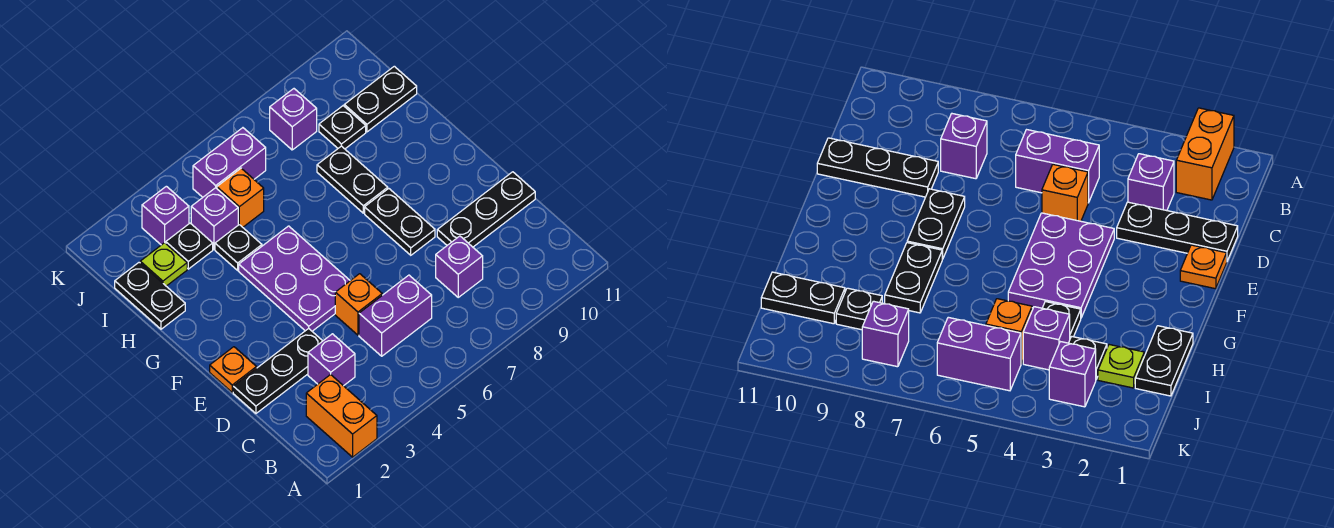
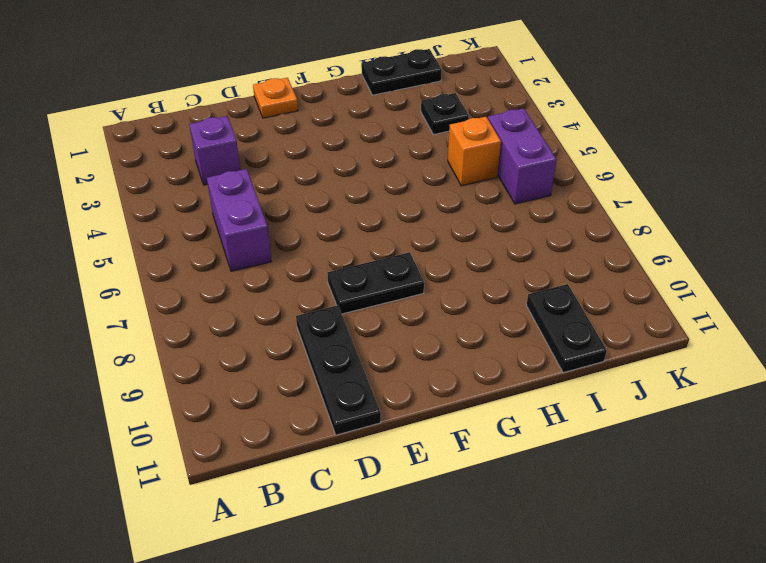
none -> orange brick A2:B2 level 1
none -> purple brick C8 level 1
none -> black plate D1:D3 level 1

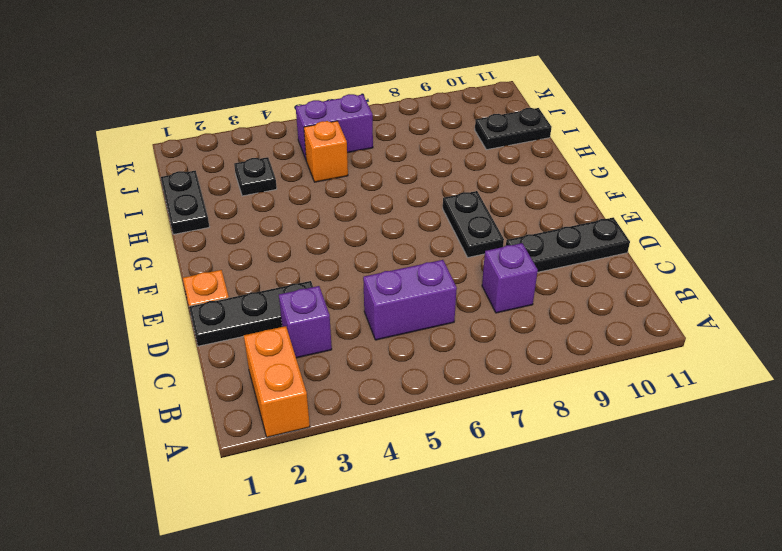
none -> orange brick D5 level 1
none -> purple plate E4:G5 level 1
none -> black plate G8:H8 level 1

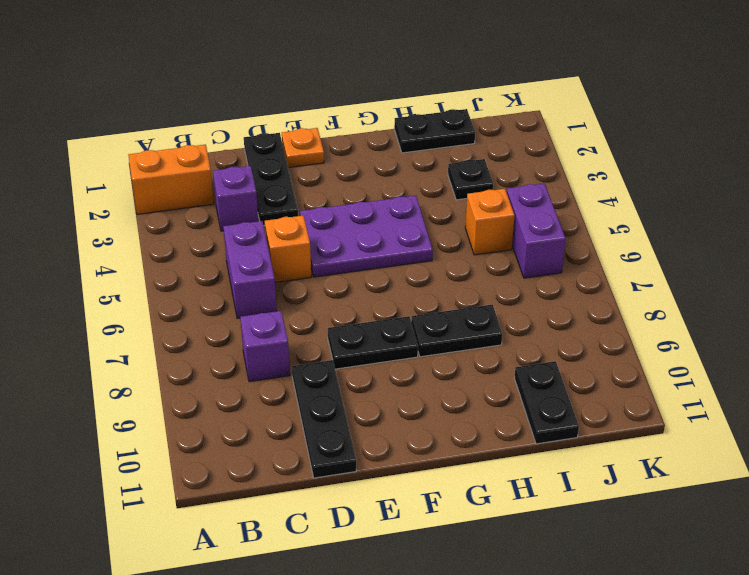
none -> black plate H4 level 1
none -> lime plate I2 level 1
none -> purple brick I4 level 1

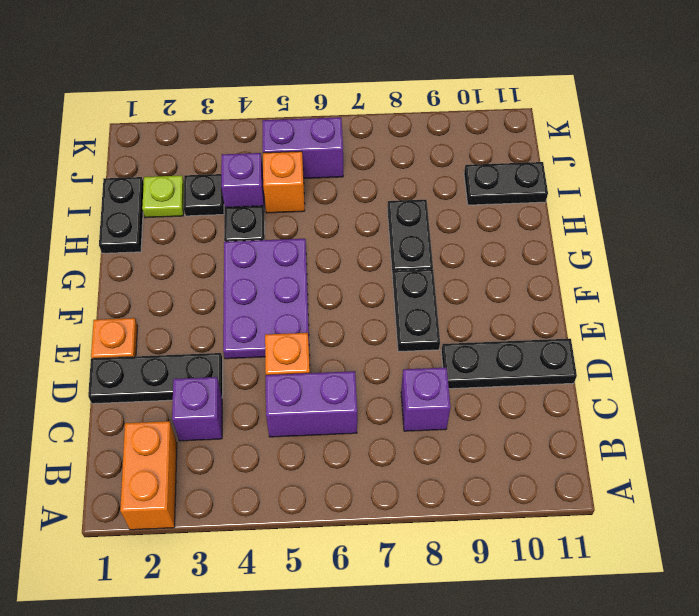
none -> black plate I9 level 1
none -> purple brick J3 level 1
none -> purple brick J8 level 1

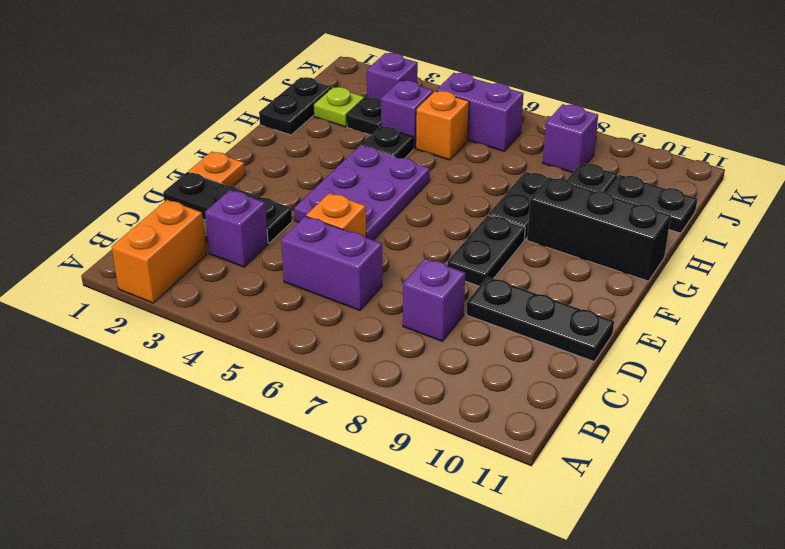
black brick G9:G11 level 1 -> none

